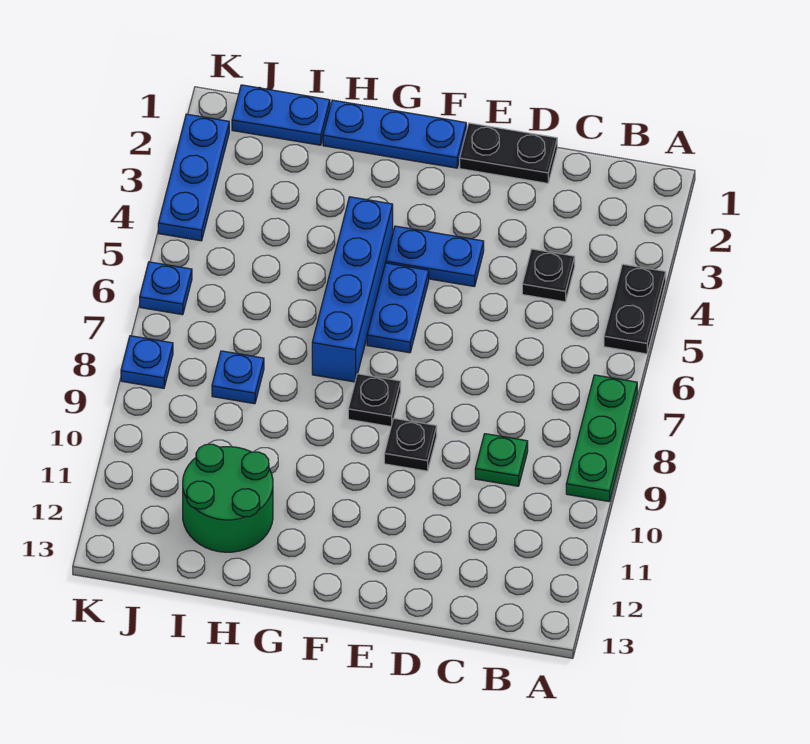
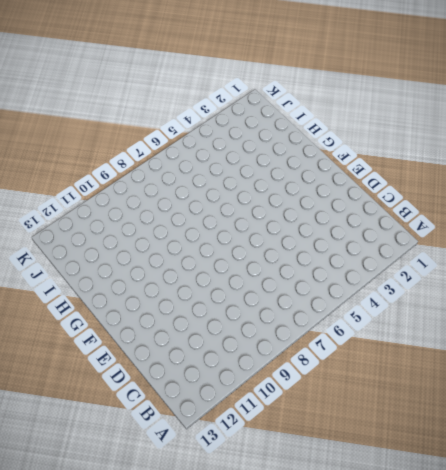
none -> black plate A4:A5 level 1
none -> green plate A7:A9 level 1
none -> black plate C4 level 1

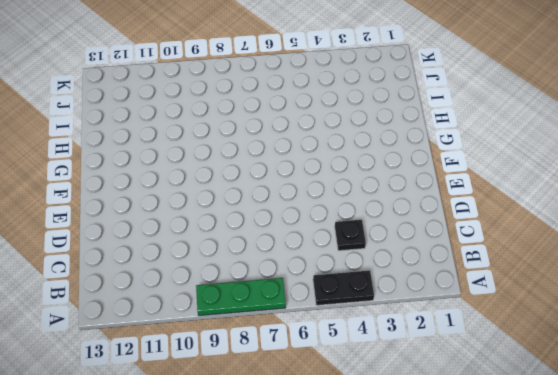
none -> green plate C9 level 1
none -> black plate D1:E1 level 1
none -> blue plate E4:F4 level 1

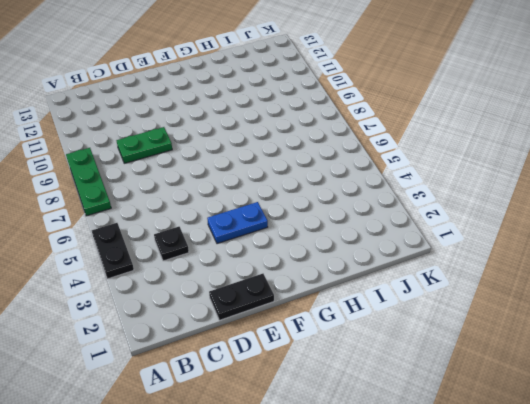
green plate C9:D9 level 1 -> green plate C9 level 1
none -> black plate E9 level 1
none -> blue plate F1:H1 level 1
none -> blue plate F5:F6 level 1

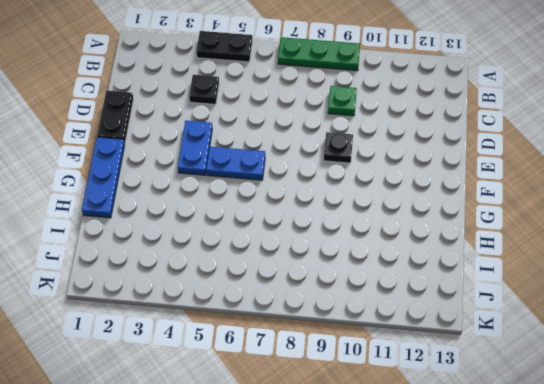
none -> black plate F8 level 1
none -> blue brick G4:G7 level 1
none -> green round brick H11:I12 level 1

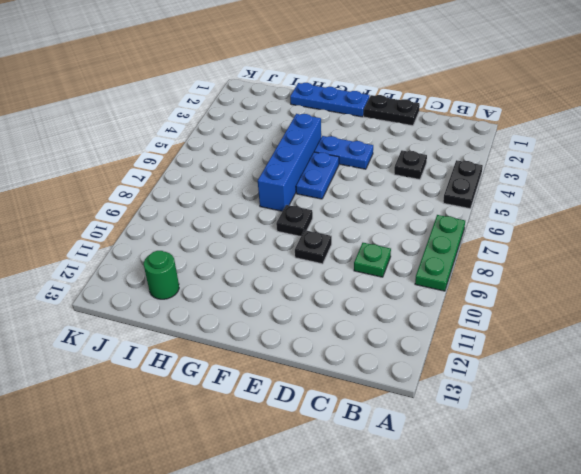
green round brick I12 level 1 -> green round brick H11:I12 level 1
none -> blue plate I1:J1 level 1
none -> blue plate I8 level 1
none -> blue plate K2:K4 level 1

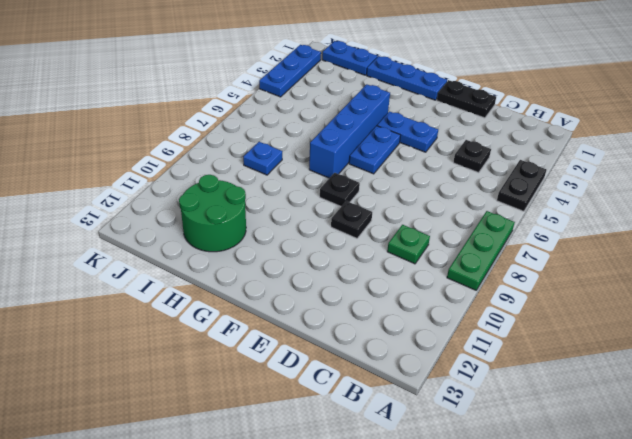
none -> blue plate K6 level 1
none -> blue plate K8 level 1

